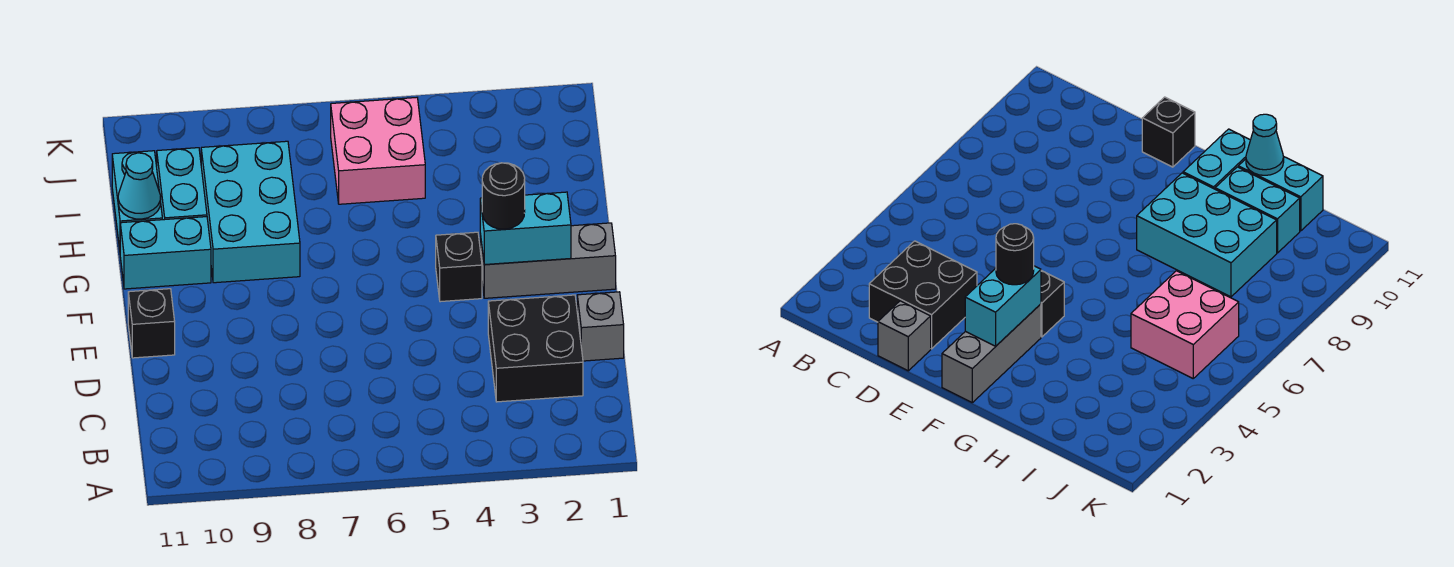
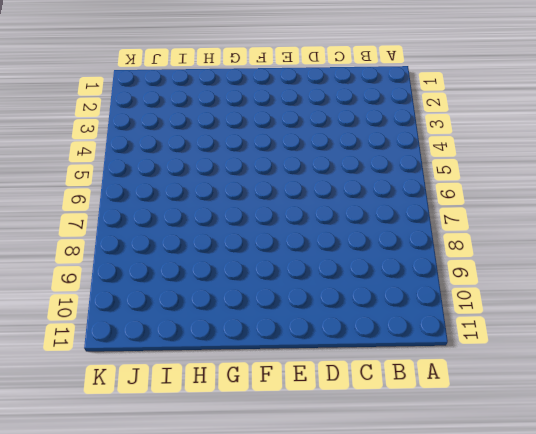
none -> black brick C2:D3 level 1
none -> grey brick D1 level 1
none -> black brick E11 level 1

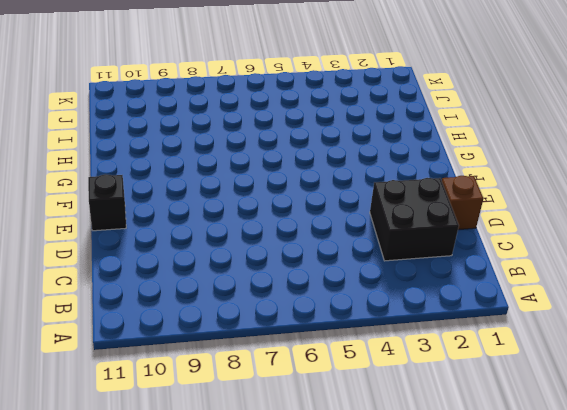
brown brick D1 level 1 -> grey brick D1 level 1
none -> grey brick F1:F3 level 1
none -> black brick F4 level 1
none -> cyan brick G8:I9 level 1

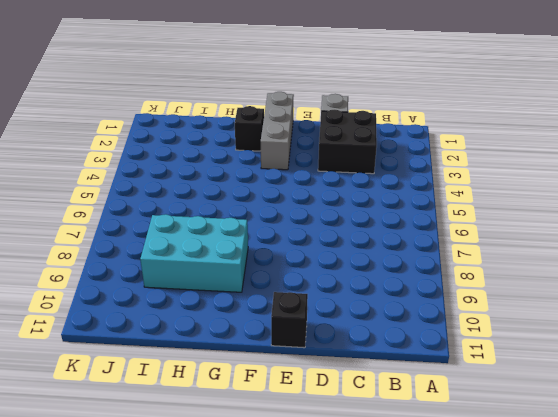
black brick G2 level 1 -> black brick F4 level 1
none -> cyan brick G10:G11 level 1
none -> cyan brick H10:I10 level 1
none -> cyan brick H11:I11 level 1

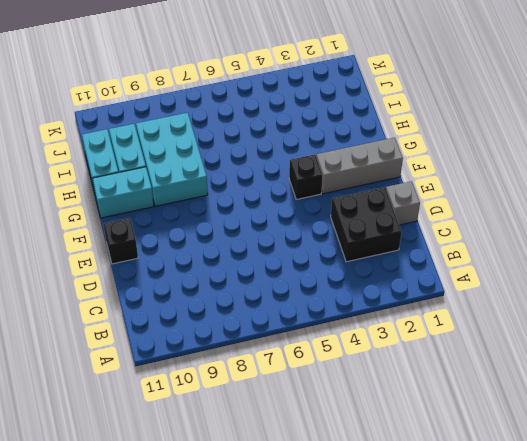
none -> pink brick I5:J6 level 1
none -> cyan brick F2:F3 level 2
none -> cyan cone H11 level 2

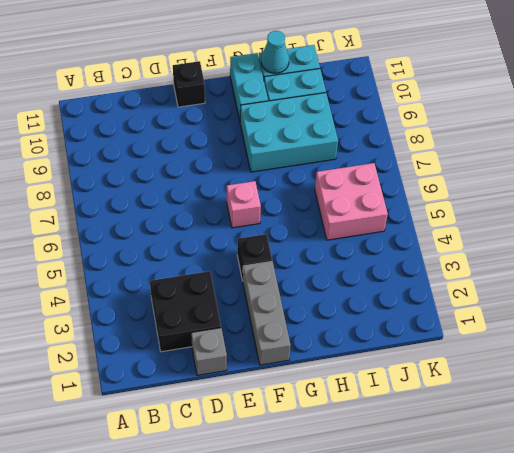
pink brick F6 level 1 -> none
none -> cyan brick F2:F3 level 2
none -> black round brick F3 level 3

